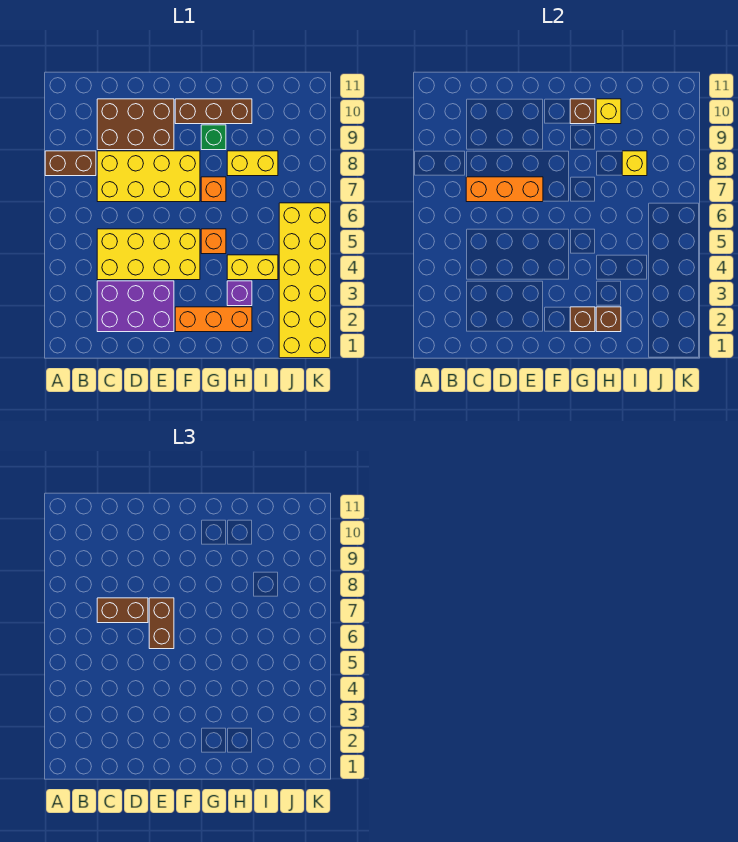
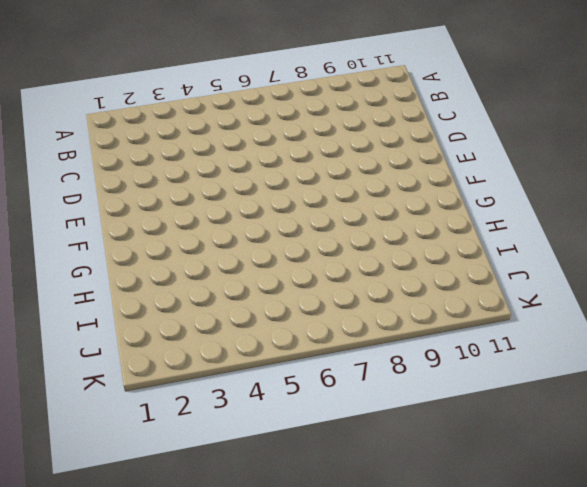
none -> brown brick A8:B8 level 1
none -> purple brick C2:E3 level 1
none -> yellow brick C4:F5 level 1

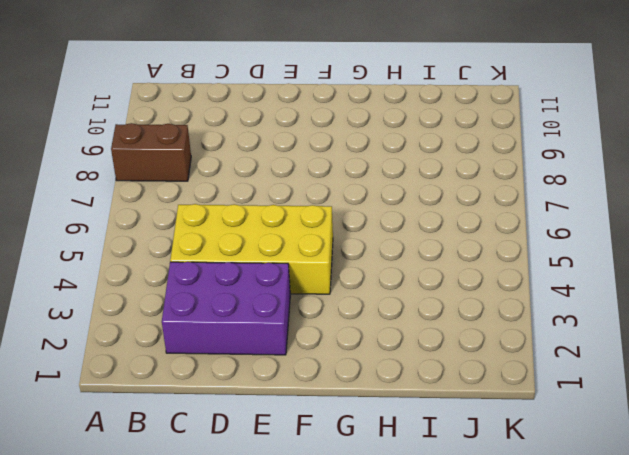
none -> yellow brick C7:F8 level 1
none -> brown brick C9:E10 level 1
none -> orange brick F2:H2 level 1

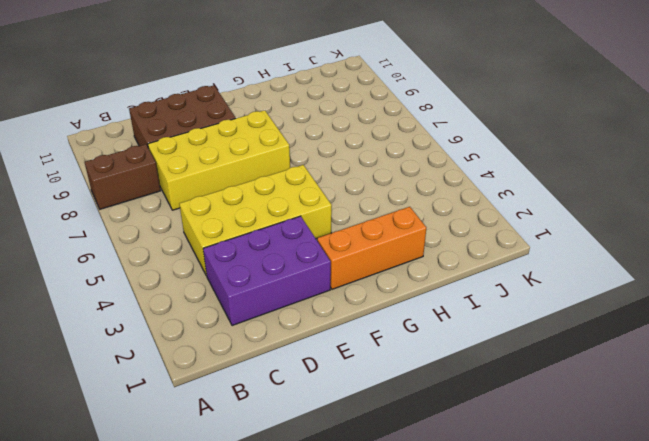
none -> brown brick F10:H10 level 1
none -> orange brick G5 level 1
none -> orange brick G7 level 1

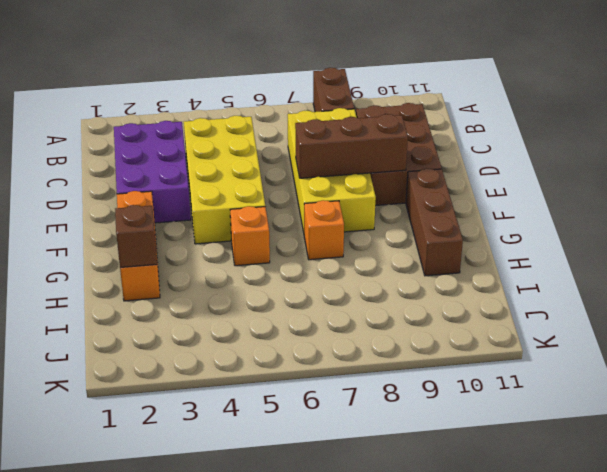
brown brick E7:E9 level 2 -> orange brick C7:E7 level 2
none -> green brick G9 level 1
none -> purple brick H3 level 1
none -> yellow brick H4:I4 level 1

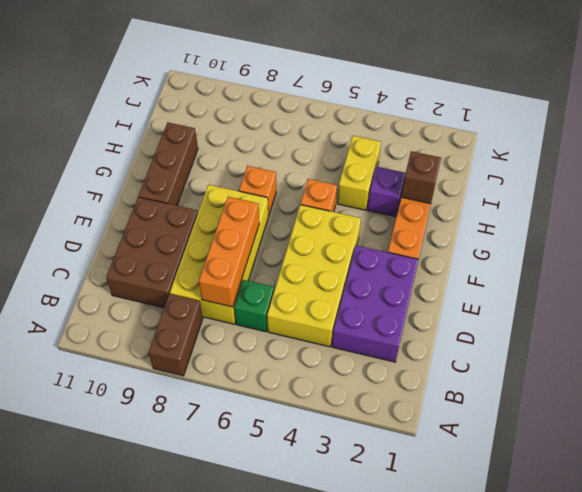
green brick C6 level 1 -> green brick G9 level 1
none -> yellow brick H8:I8 level 1
none -> yellow brick J1:K6 level 1
none -> brown brick G2 level 2

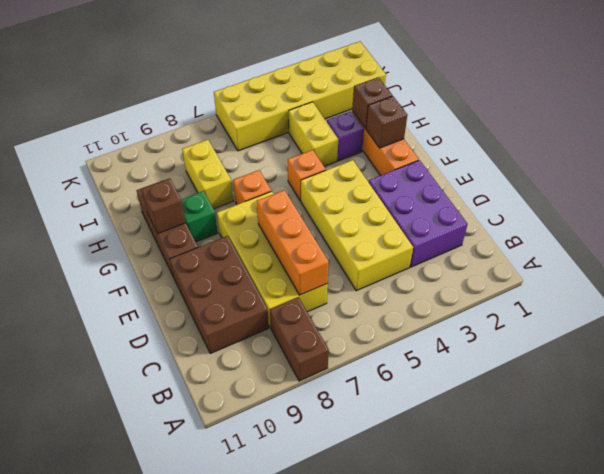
none -> yellow brick H10 level 2
none -> yellow brick I8 level 2
none -> brown brick C7:D7 level 3

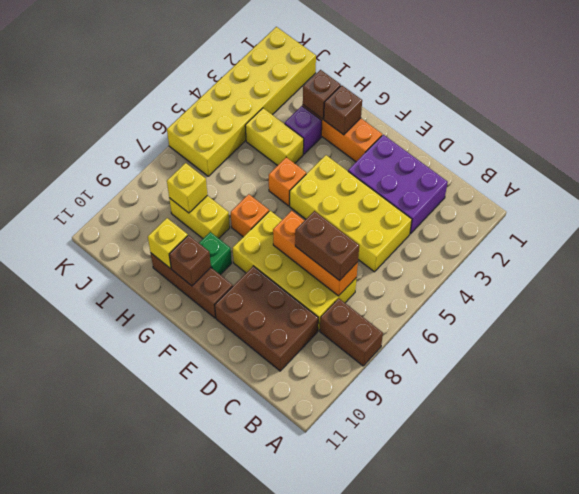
none -> brown brick E6:E7 level 3

